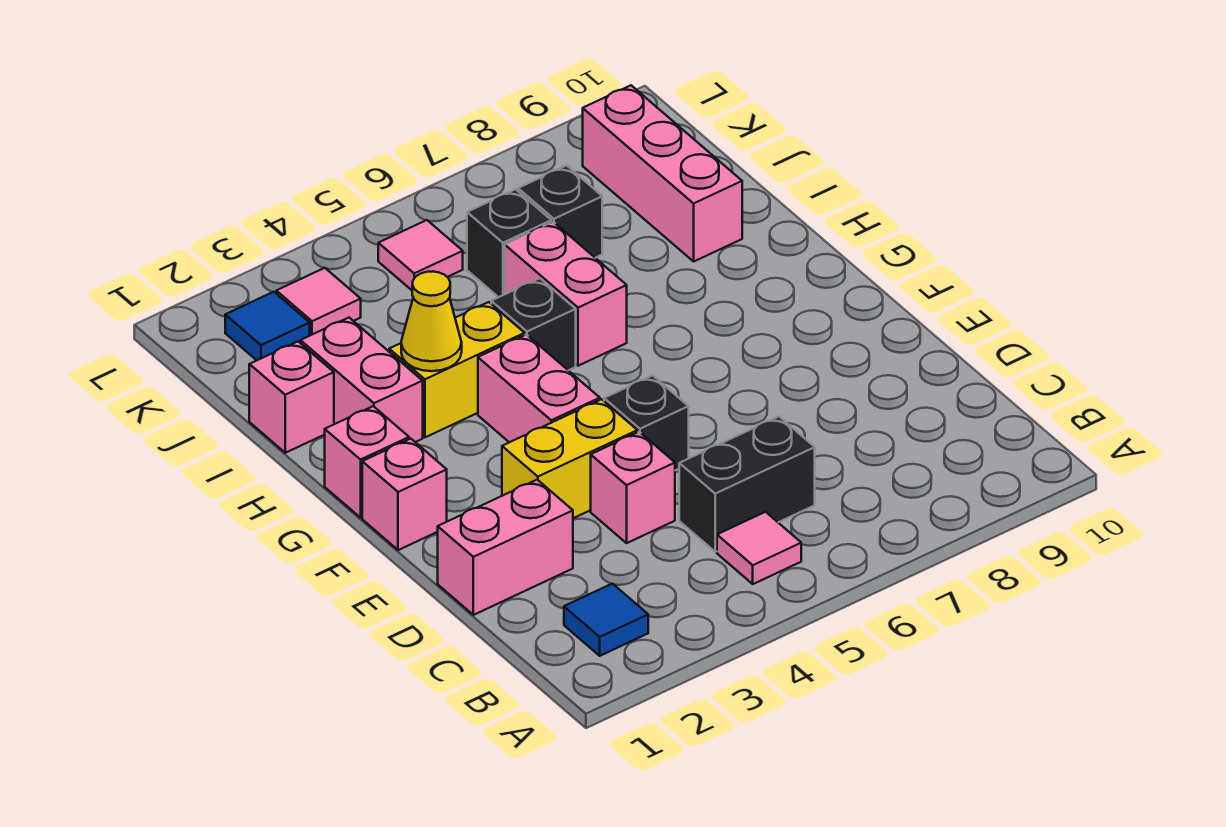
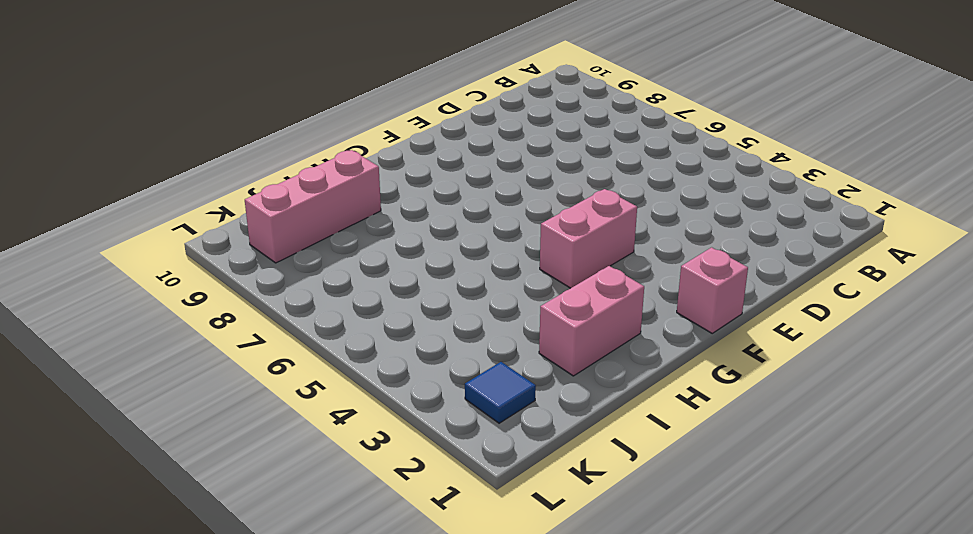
none -> blue tile B2 level 1
none -> pink tile B5 level 1
none -> black brick C5:C6 level 1

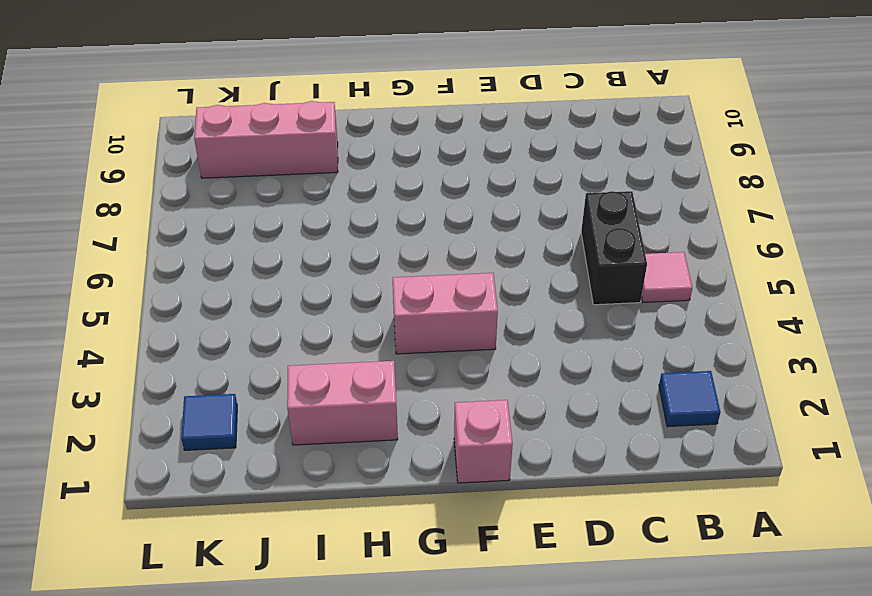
none -> pink brick D1:D2 level 1
none -> pink brick D4 level 1
none -> yellow brick E3:E4 level 1

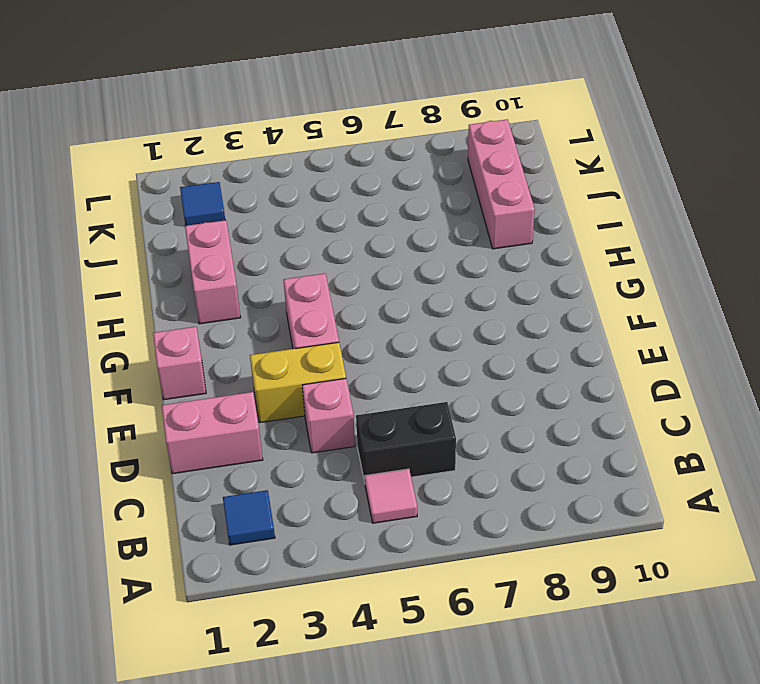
none -> black brick E5 level 1
none -> pink brick G1 level 1
none -> yellow brick H3:H4 level 1

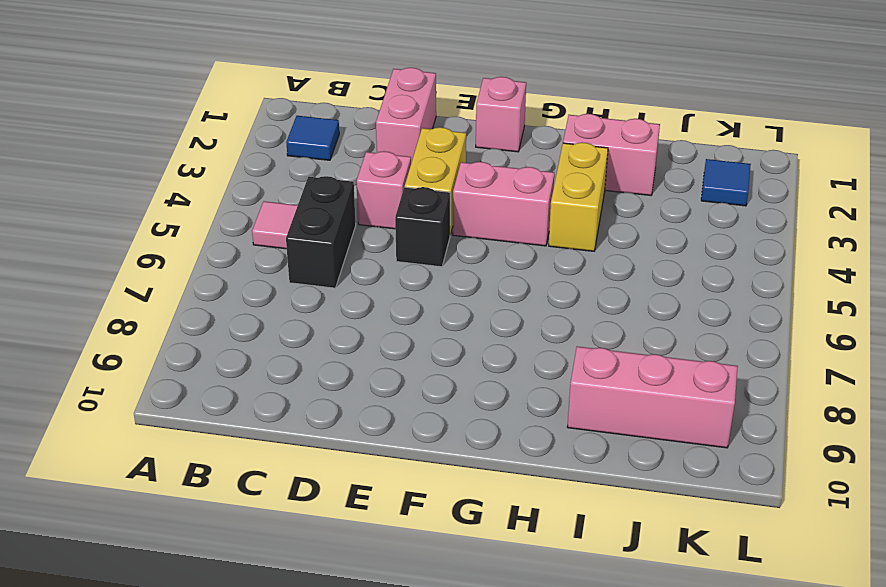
none -> pink brick G1 level 1
none -> black brick H5 level 1
none -> pink brick H6:I6 level 1

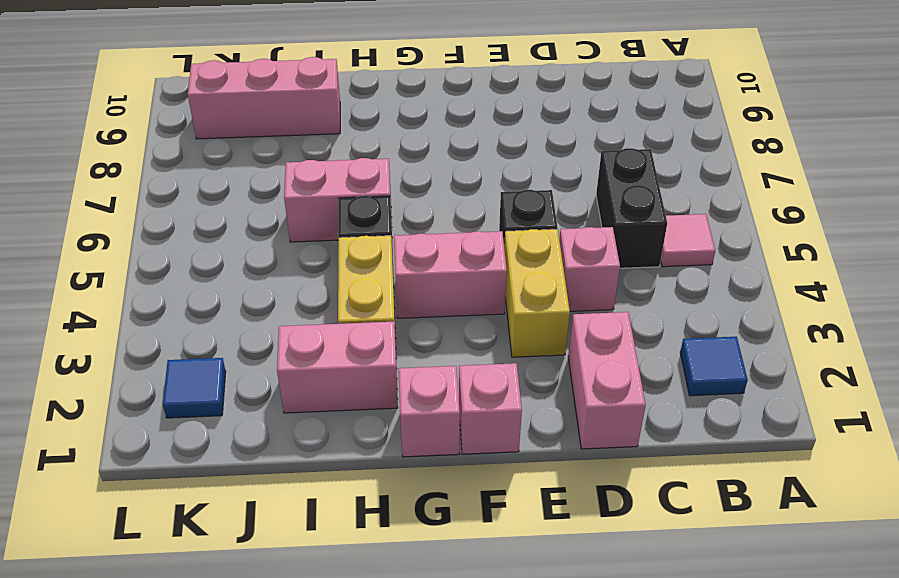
none -> pink brick I1 level 1
none -> black brick J6 level 1
none -> black brick J7 level 1

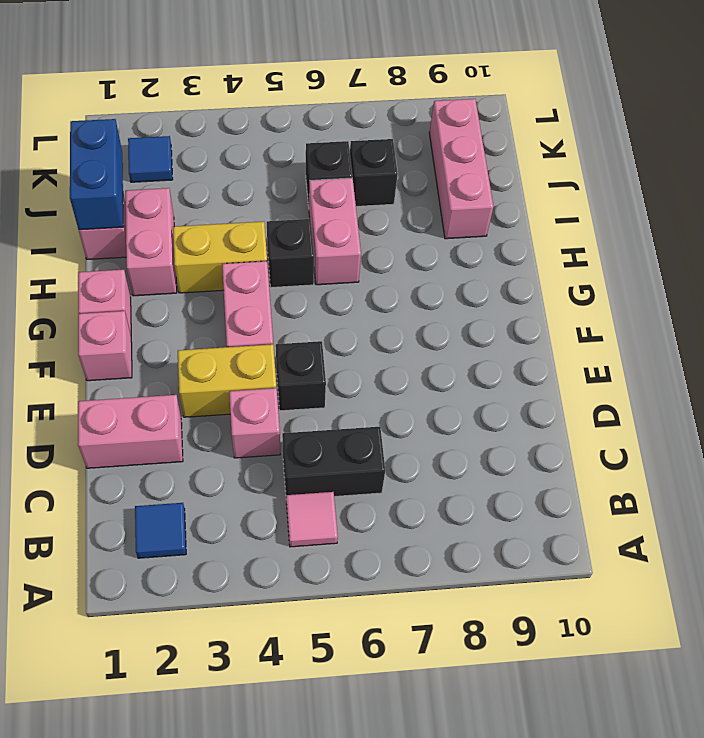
blue brick I1:J1 level 2 -> none
none -> pink tile K3 level 1
none -> pink tile K5 level 1
none -> yellow cone H3 level 2

